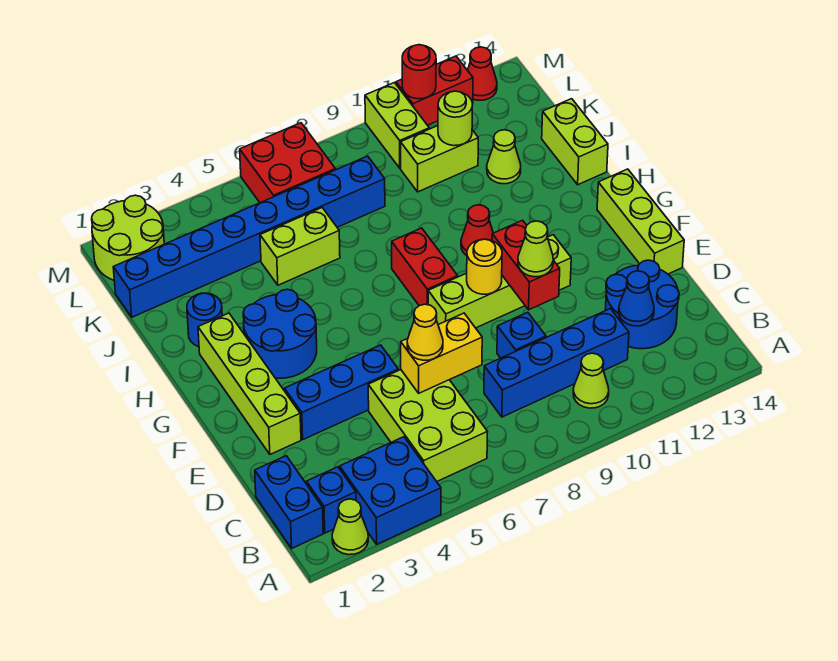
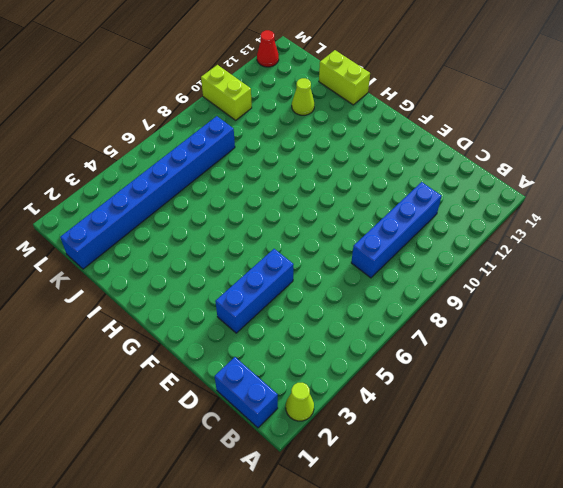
none -> blue brick A3:B4 level 1
none -> blue brick B2 level 1
none -> lime brick B5:D6 level 1
none -> lime cone B10 level 1

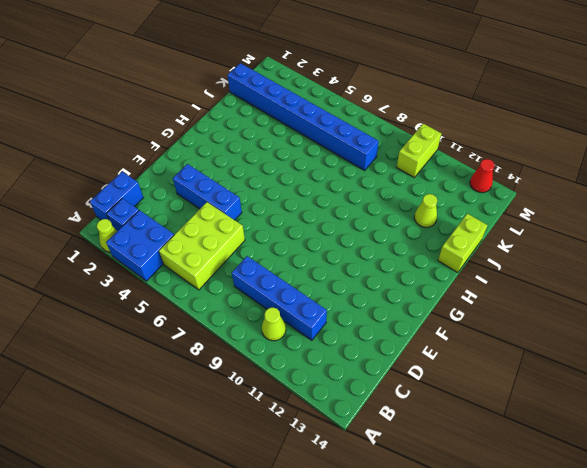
none -> blue round brick C12:D13 level 1
none -> blue brick D9 level 1
none -> lime brick E2:H2 level 1
none -> lime brick E14:G14 level 1

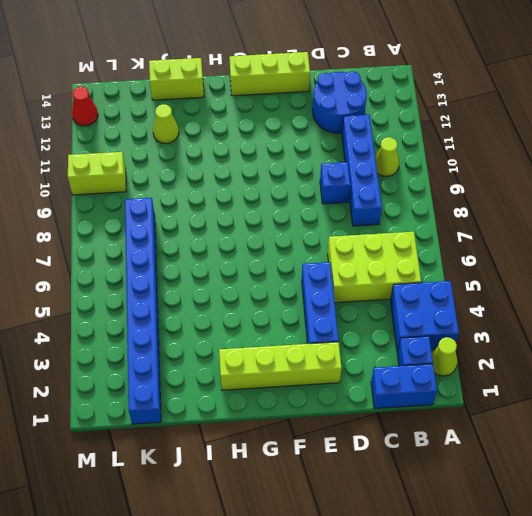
none -> lime brick F8:F11 level 1
none -> blue round brick G3:H4 level 1
none -> red brick G8:H8 level 1
none -> red cone H10 level 1

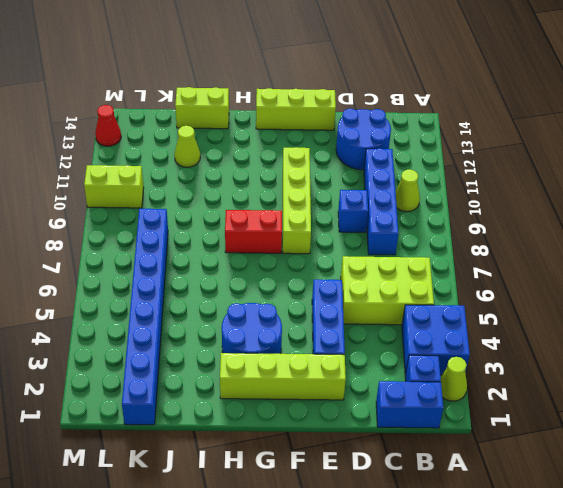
none -> red cone H10 level 1
none -> blue round brick I2 level 1
none -> lime brick J5:J6 level 1
none -> lime brick K10:K11 level 1

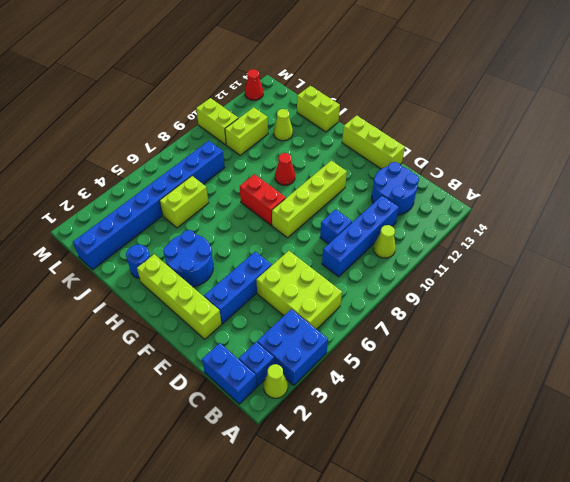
none -> lime round brick L1:M2 level 1
none -> red brick L6:M7 level 1
none -> red brick M11:M12 level 1
none -> blue cone C12 level 2

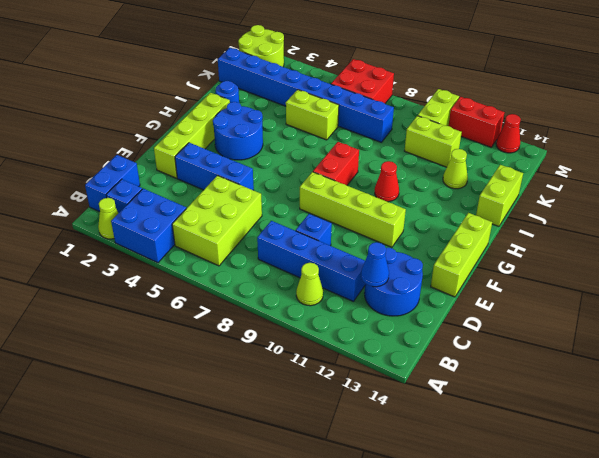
none -> yellow brick D6:D7 level 2
none -> red brick E10:F10 level 2
none -> yellow round brick F9 level 2
none -> lime round brick K11 level 2

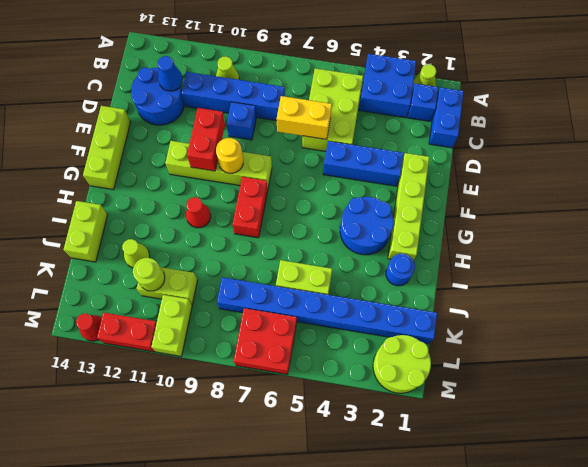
none -> red round brick M11 level 2
none -> yellow cone D6 level 3
none -> lime cone E10 level 3

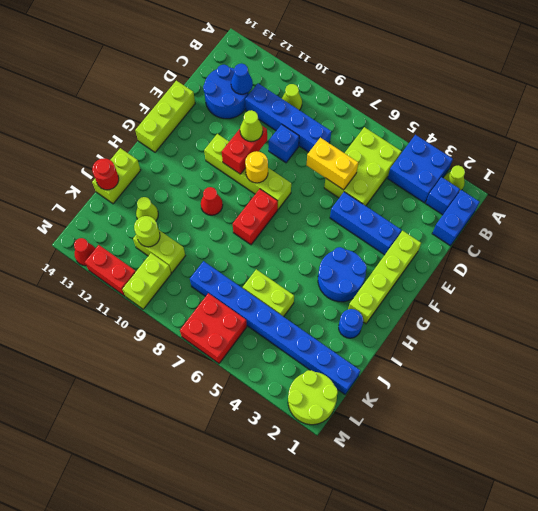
red round brick J14 level 2 -> red round brick M11 level 2
none -> yellow cone D6 level 3

